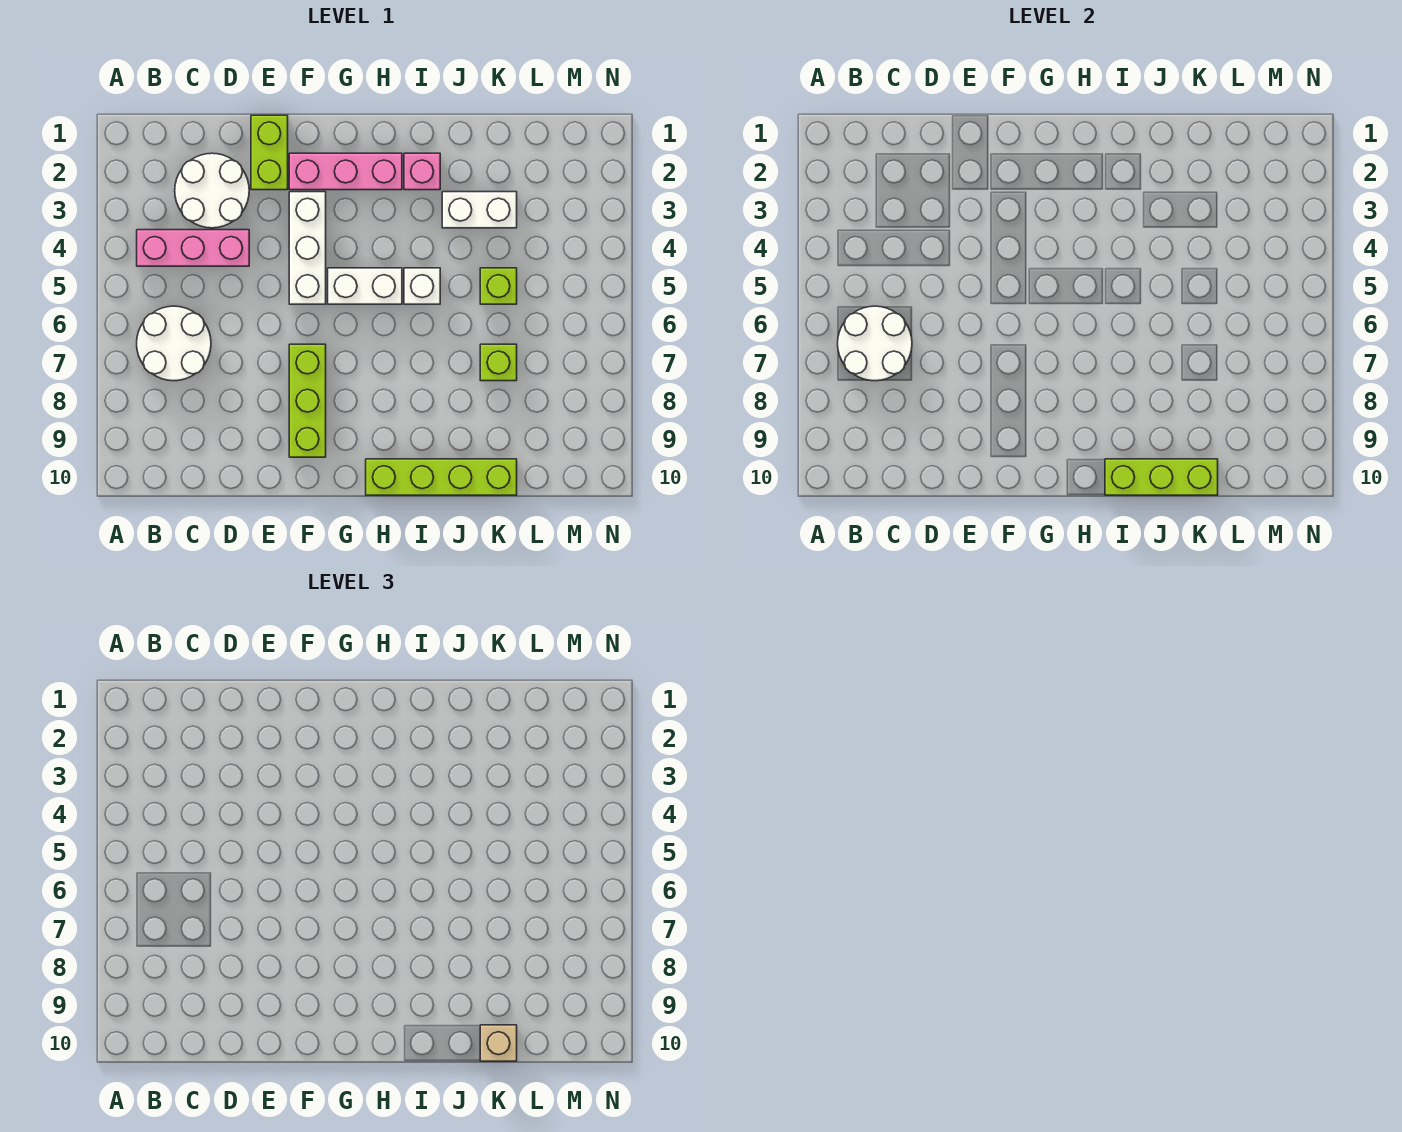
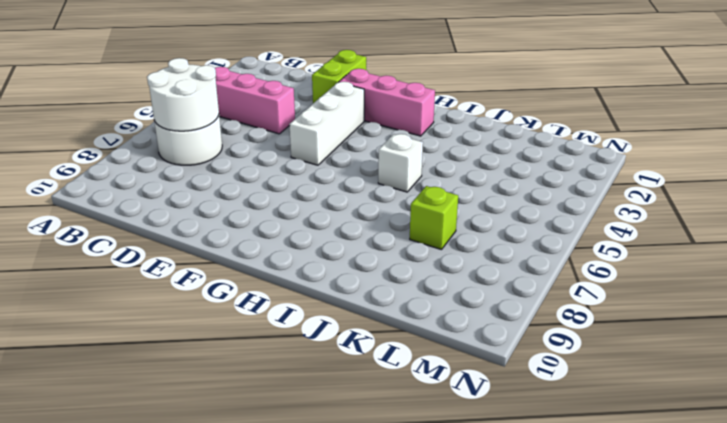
none -> white round brick C2:D3 level 1
none -> lime brick F7:F9 level 1
none -> white brick G5:H5 level 1

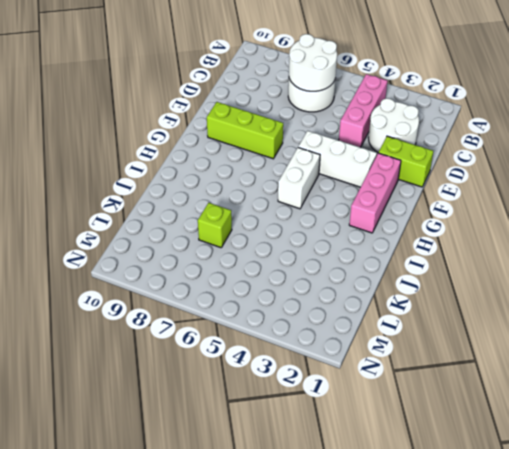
none -> lime brick H10:K10 level 1
none -> pink brick I2 level 1
none -> white brick I5 level 1

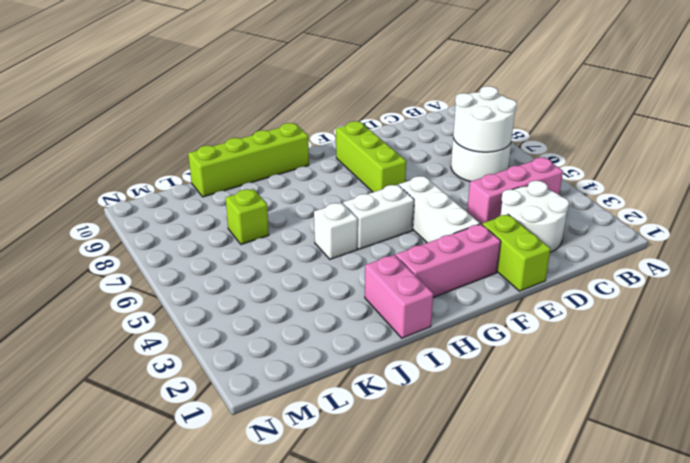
pink brick I1:I2 level 1 -> pink brick I2 level 1
none -> white brick J3:K3 level 1
none -> lime brick K5 level 1
none -> lime brick I10:K10 level 2

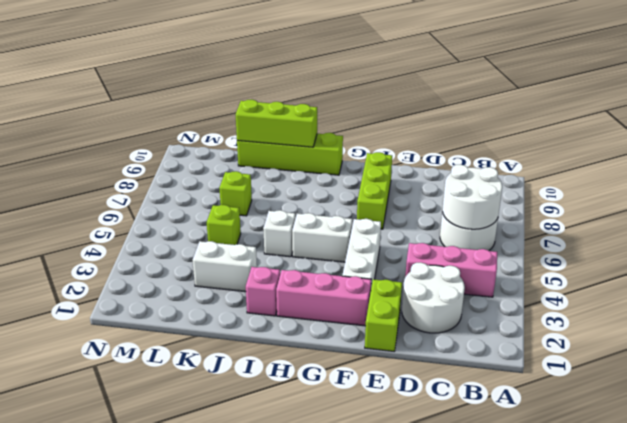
none -> tan brick K10 level 3

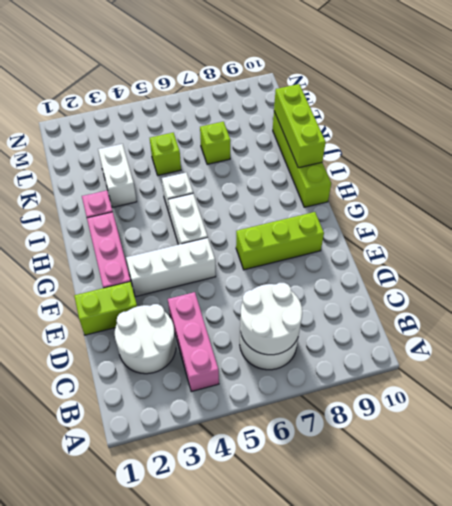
none -> tan brick K10 level 3

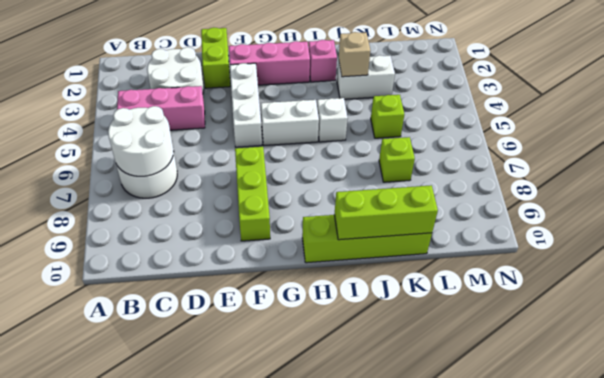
tan brick J3 level 2 -> tan brick K10 level 3

